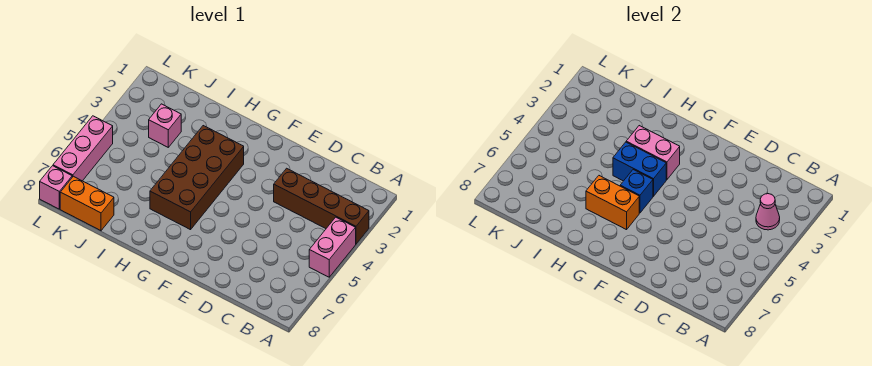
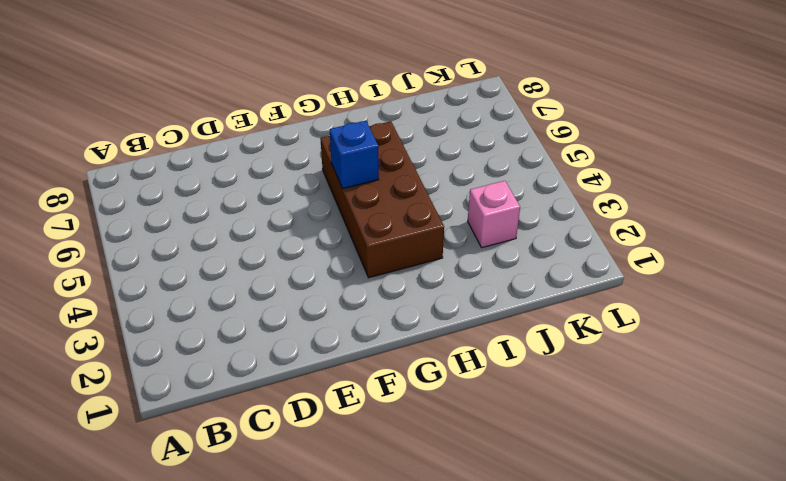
none -> brown brick A3:D3 level 1
none -> pink brick A4:A5 level 1
none -> orange brick J8:K8 level 1

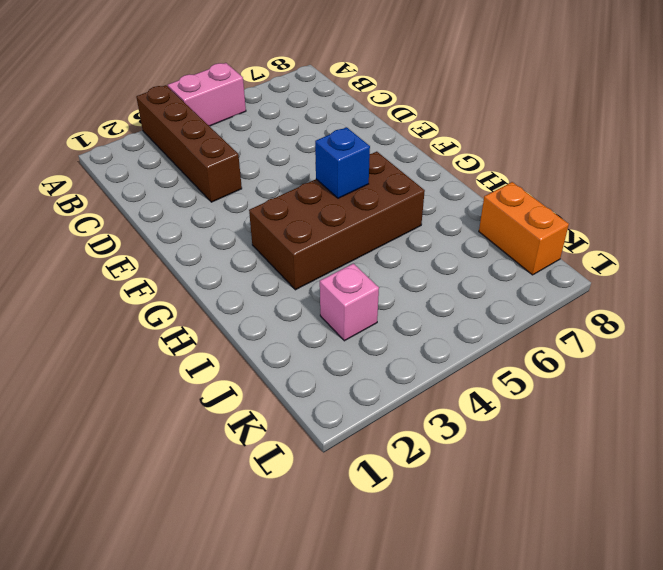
none -> pink brick L5:L7 level 1
none -> pink brick L8 level 1
none -> pink cone B3 level 2

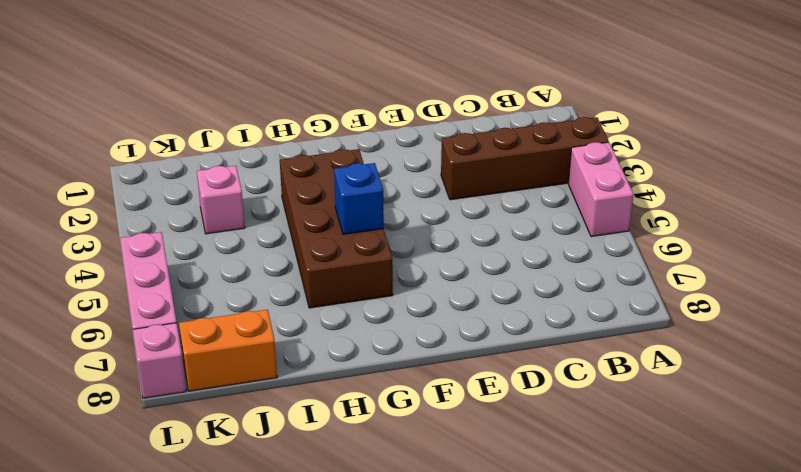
none -> pink cone B3 level 2
none -> pink brick G3:H3 level 2
none -> blue brick G4:H4 level 2

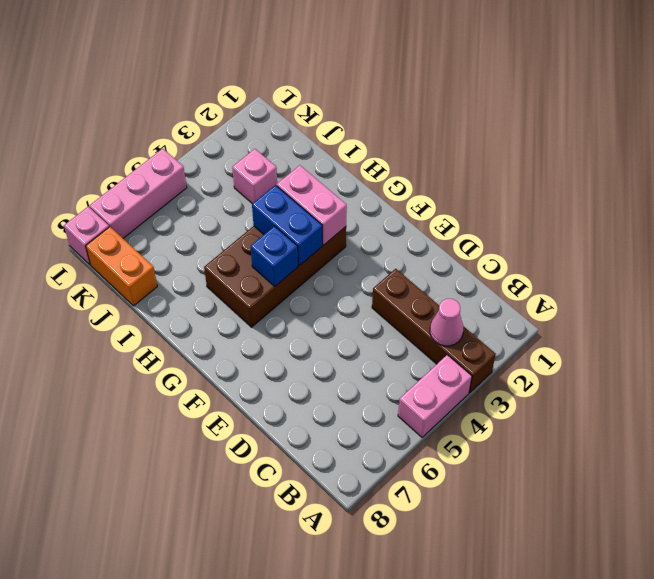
none -> orange brick G6:H6 level 2

